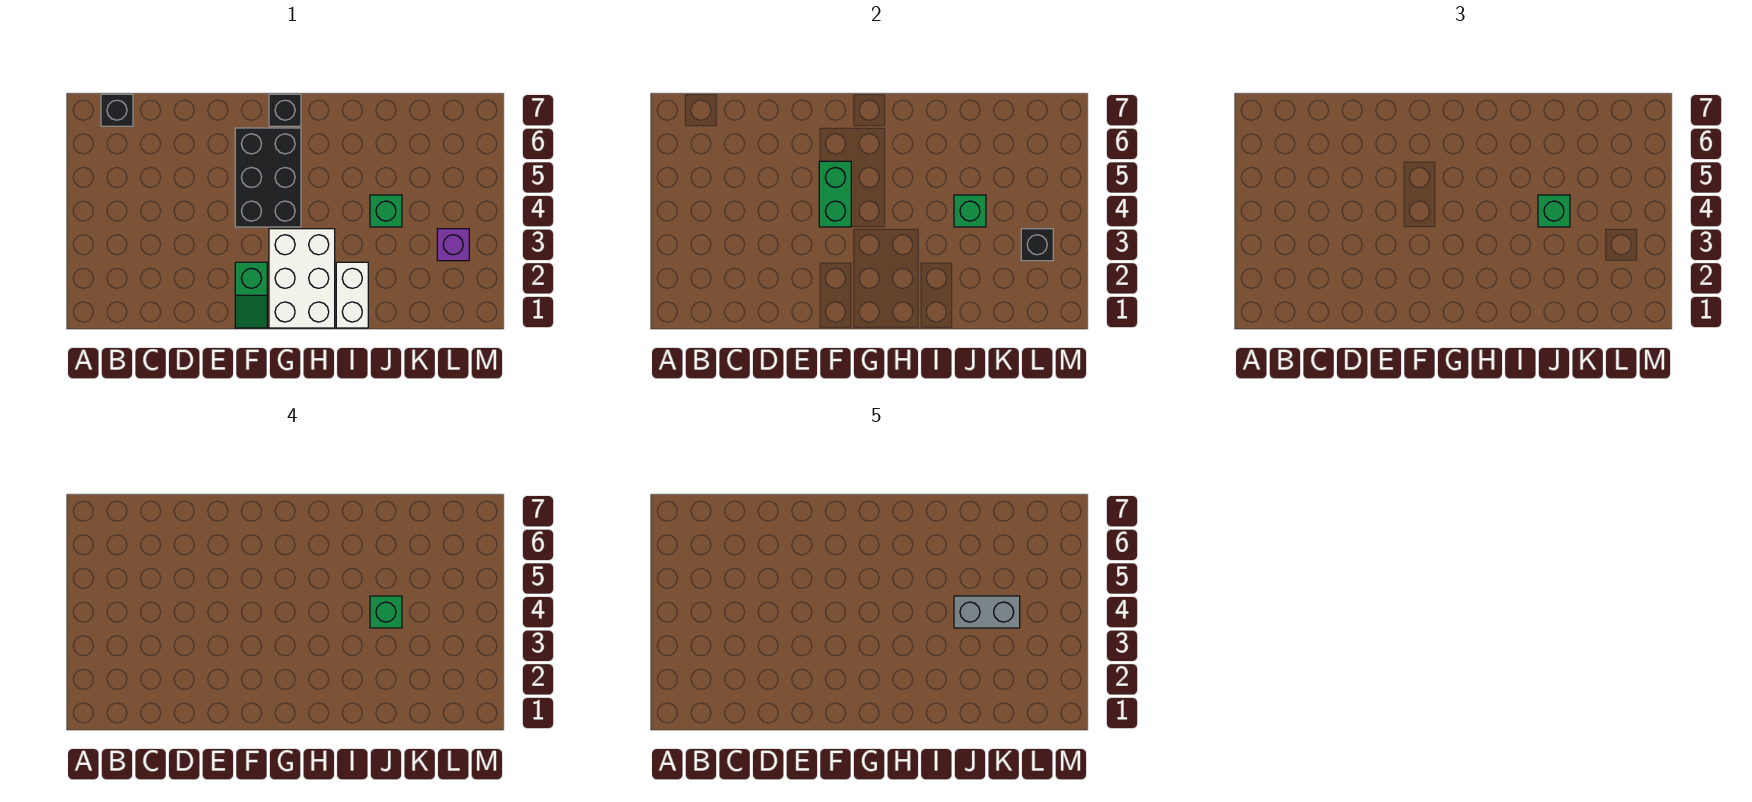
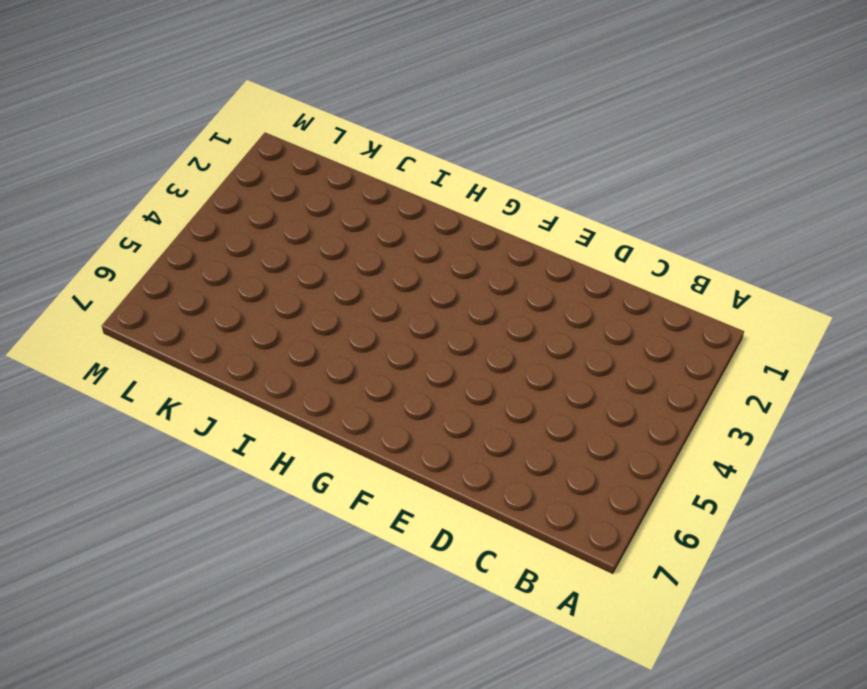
none -> black brick B7 level 1
none -> green slope F1:F2 level 1 top 2
none -> black brick F4:G6 level 1

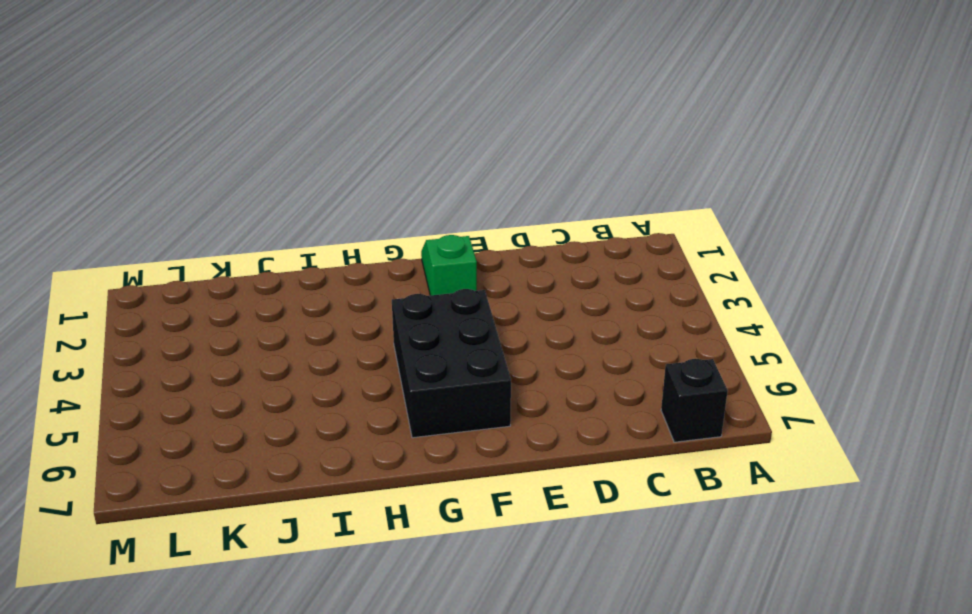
none -> white brick G1:H3 level 1
none -> black brick G7 level 1
none -> white brick I1:I2 level 1

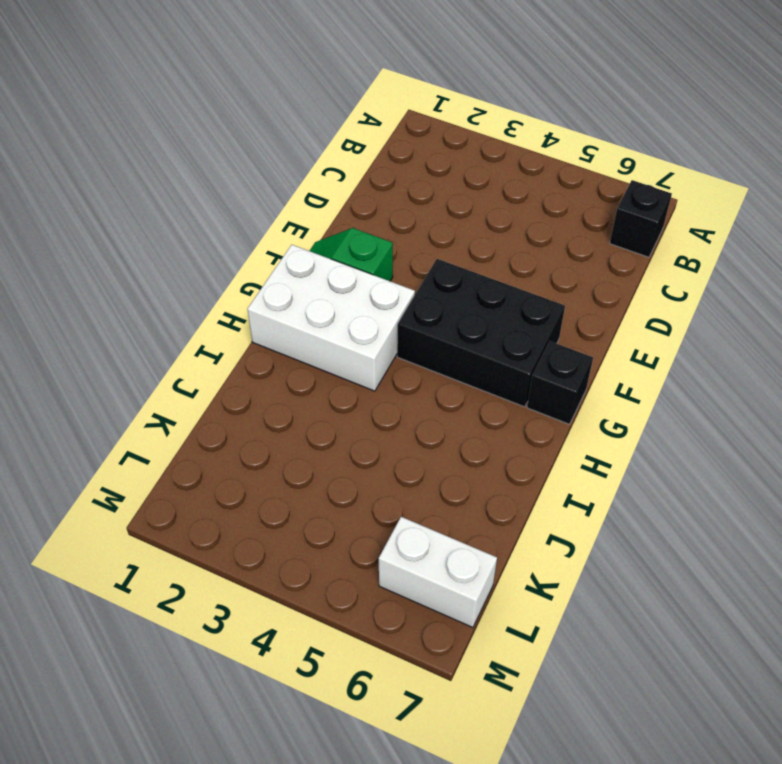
white brick L6:L7 level 1 -> white brick I1:I2 level 1
none -> green brick J4 level 1
none -> purple brick L3 level 1
none -> green brick F4:F5 level 2

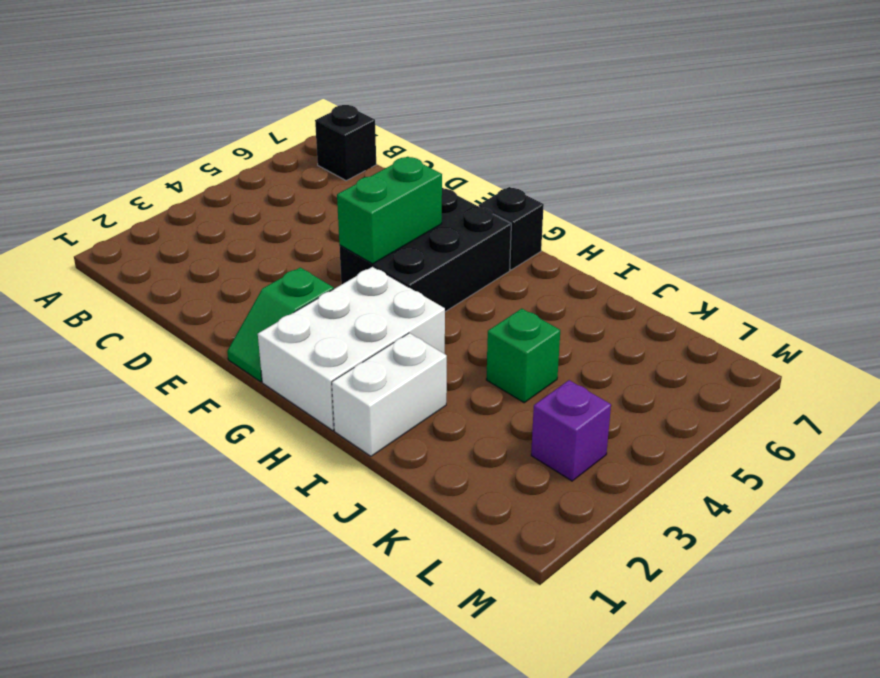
none -> green brick J4 level 2
none -> black brick L3 level 2
none -> green brick J4 level 3

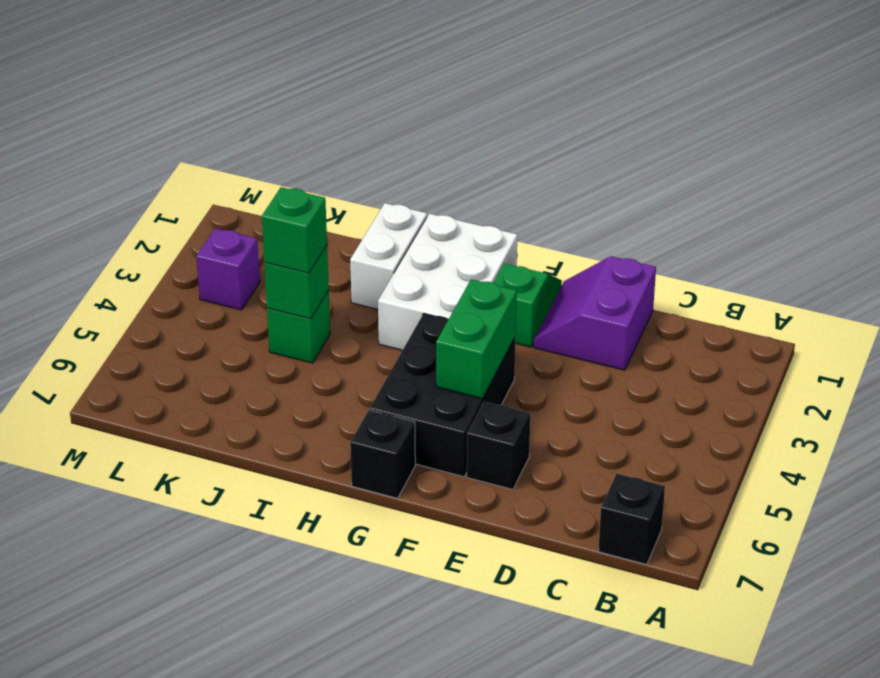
purple slope D1:E2 level 1 top D -> none
black brick E6 level 1 -> black brick L3 level 2
none -> green brick J4 level 4
none -> grey brick J4:K4 level 5

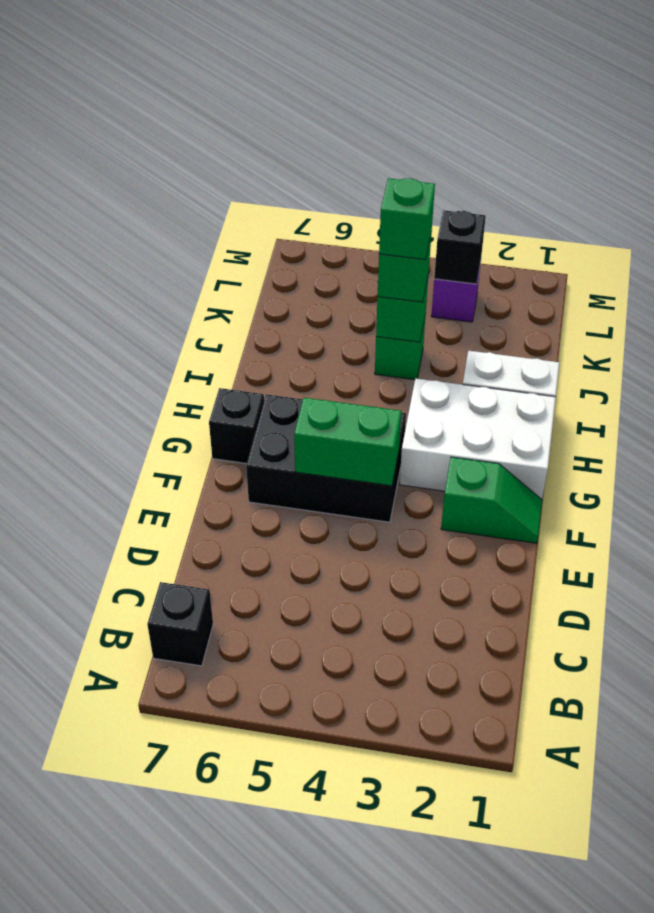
none -> grey brick J4:K4 level 5

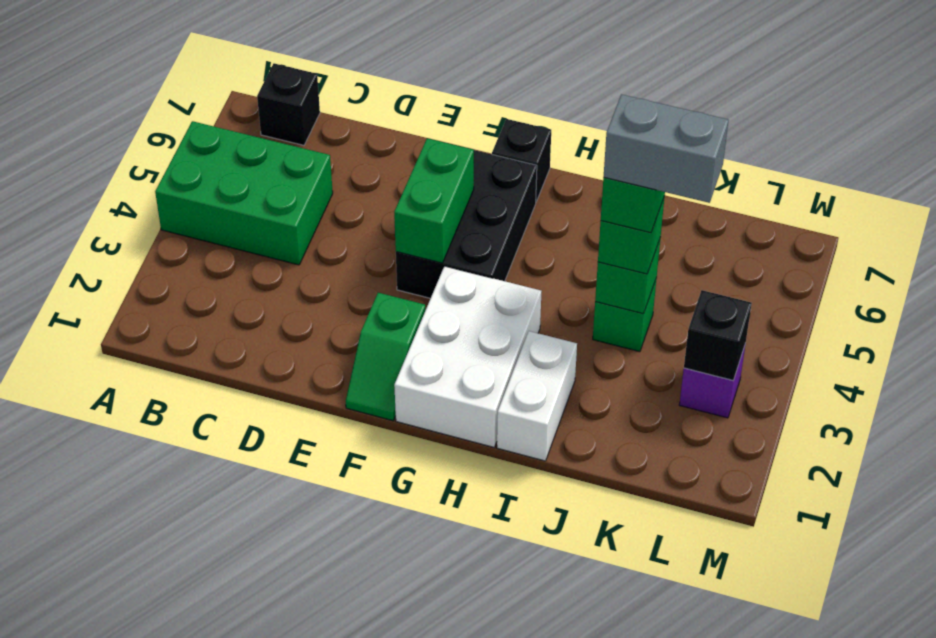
green brick A4:C5 level 1 -> none

